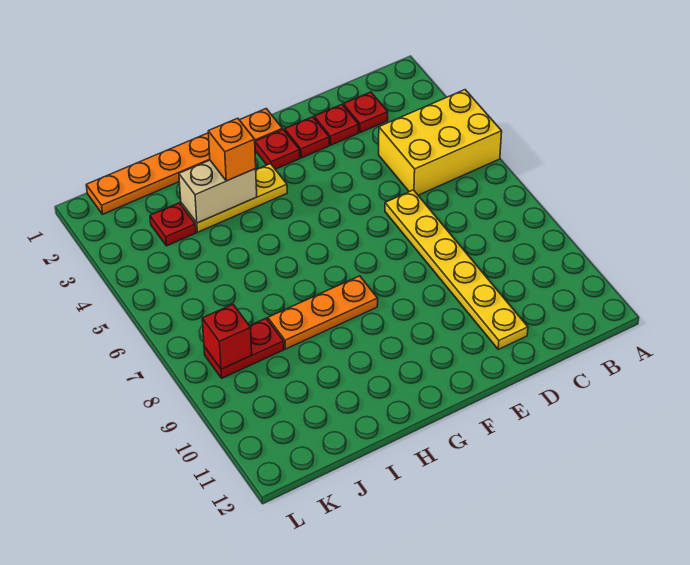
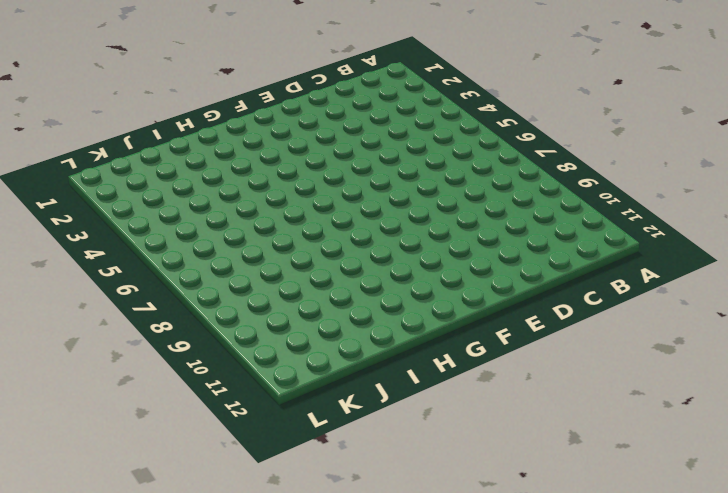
none -> yellow brick A4:C5 level 1
none -> red plate C2 level 1
none -> red plate D2 level 1

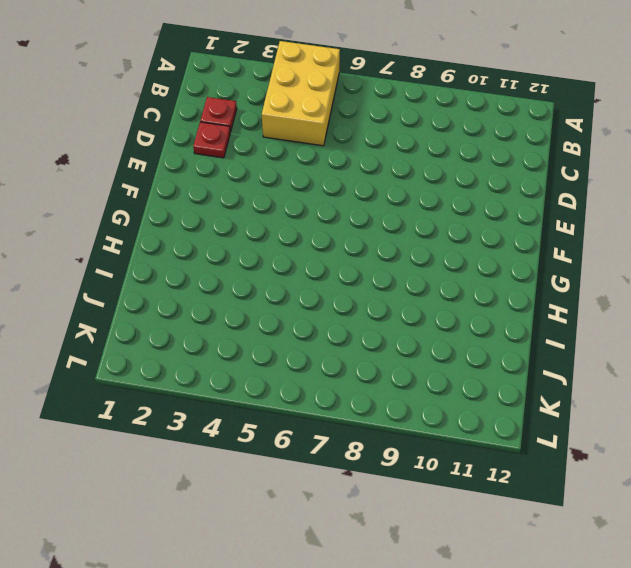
none -> yellow plate D6:D11 level 1
none -> red plate E2 level 1
none -> orange plate F1:K1 level 1

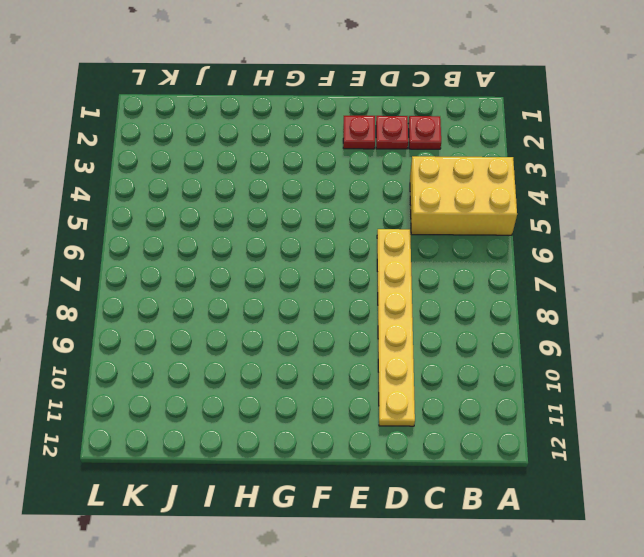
none -> orange plate F1:K1 level 1
none -> red plate F2 level 1
none -> yellow plate G3:I3 level 1

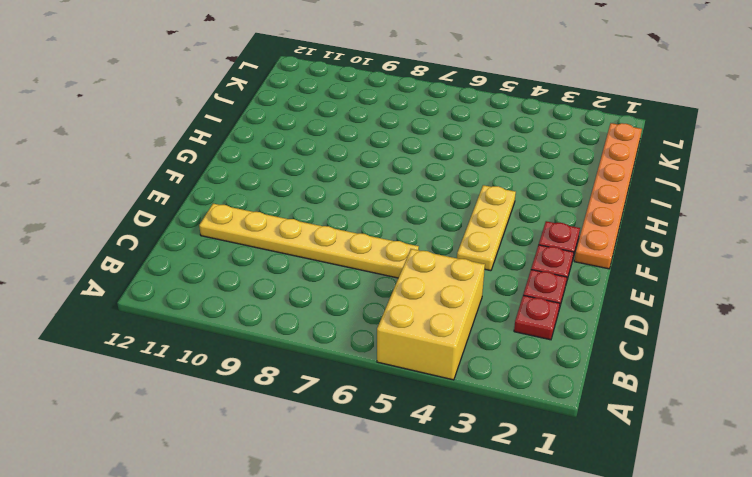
yellow plate E4:G4 level 1 -> yellow plate G3:I3 level 1
none -> orange plate G8:I8 level 1
none -> red plate J3 level 1
none -> red plate J8:K8 level 1

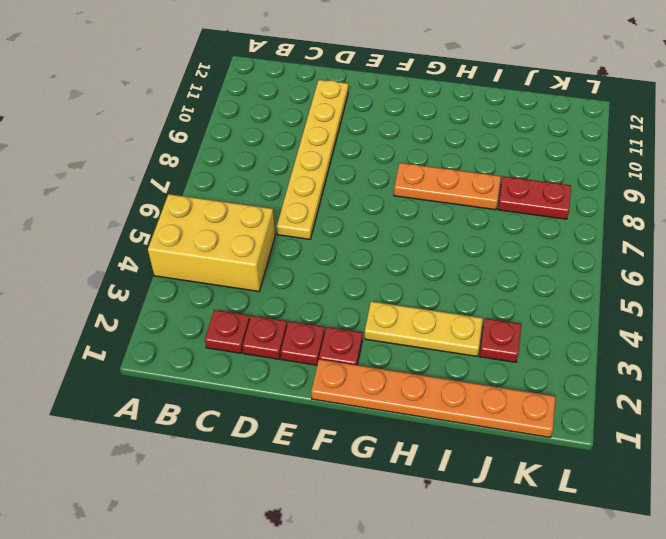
none -> tan brick H3:I3 level 2
none -> red brick K8 level 2
none -> orange brick H3 level 3

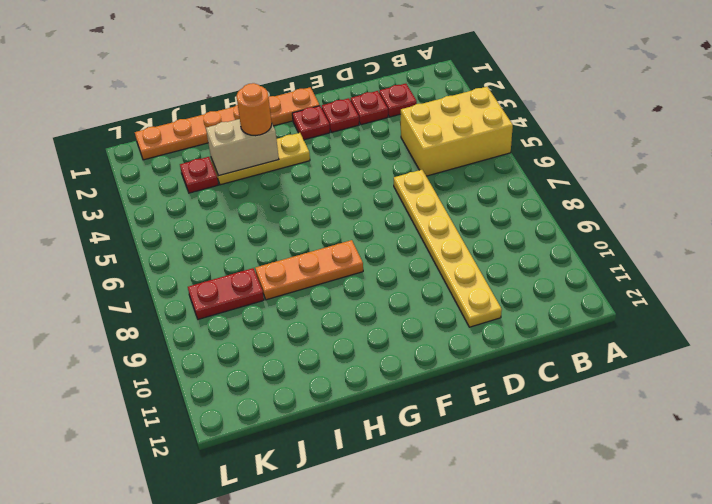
orange round brick H3 level 3 -> orange brick H3 level 3
none -> red brick K8 level 2

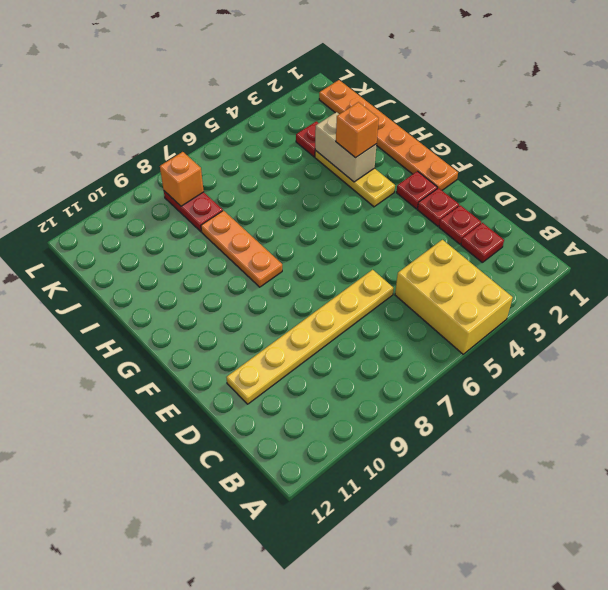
orange brick K8 level 2 -> red brick K8 level 2

